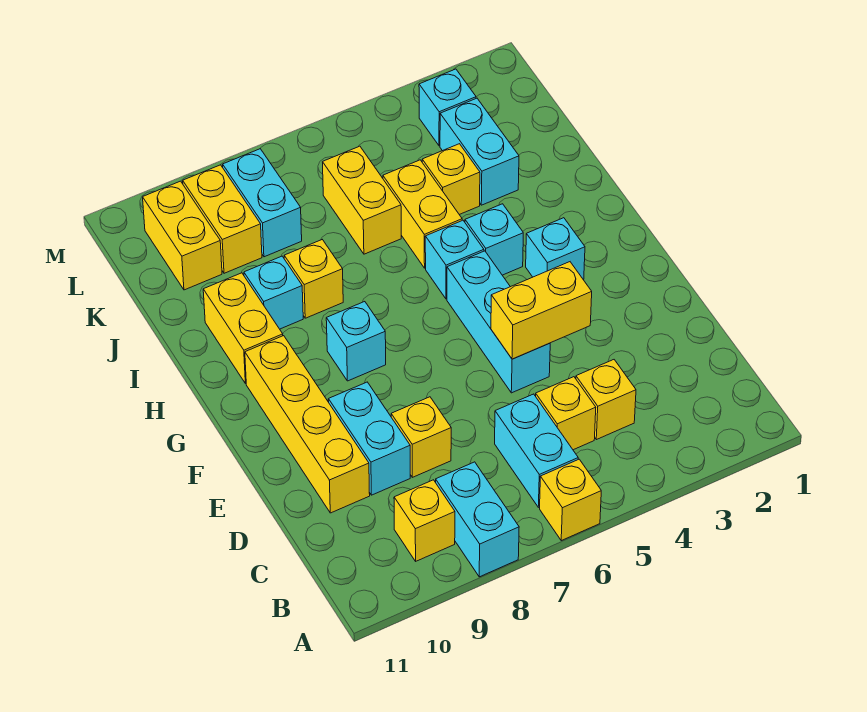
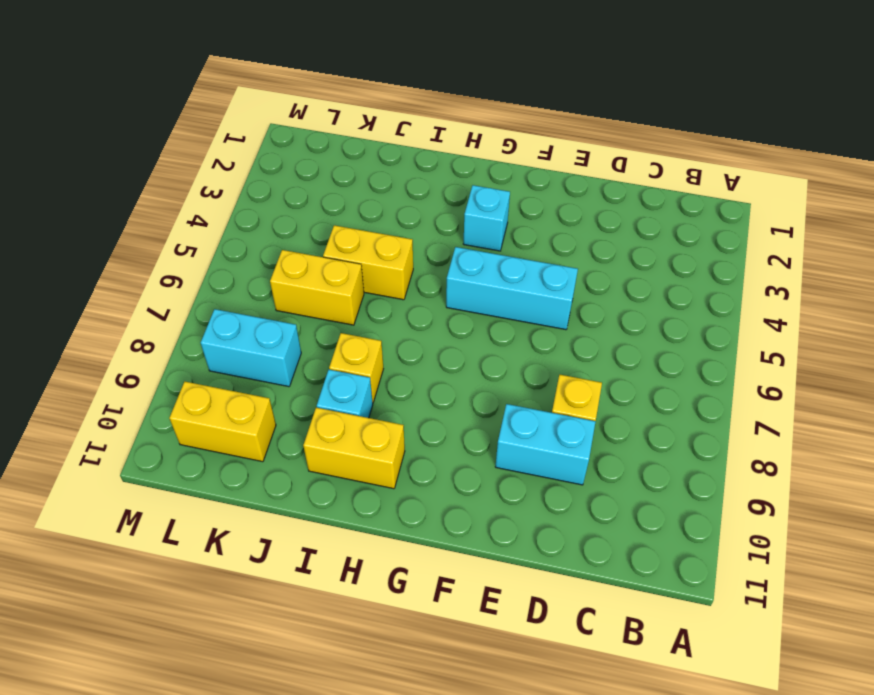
none -> yellow brick A6 level 1
none -> cyan brick A8:B8 level 1
none -> cyan brick B6:C6 level 1

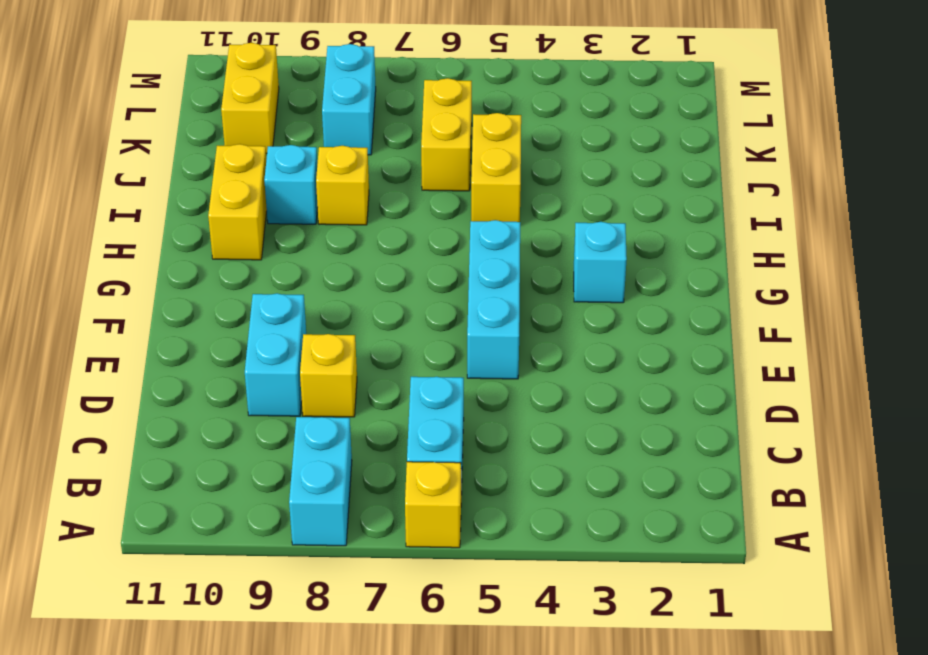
none -> yellow brick B9 level 1
none -> yellow brick C4 level 1
none -> yellow brick C5 level 1

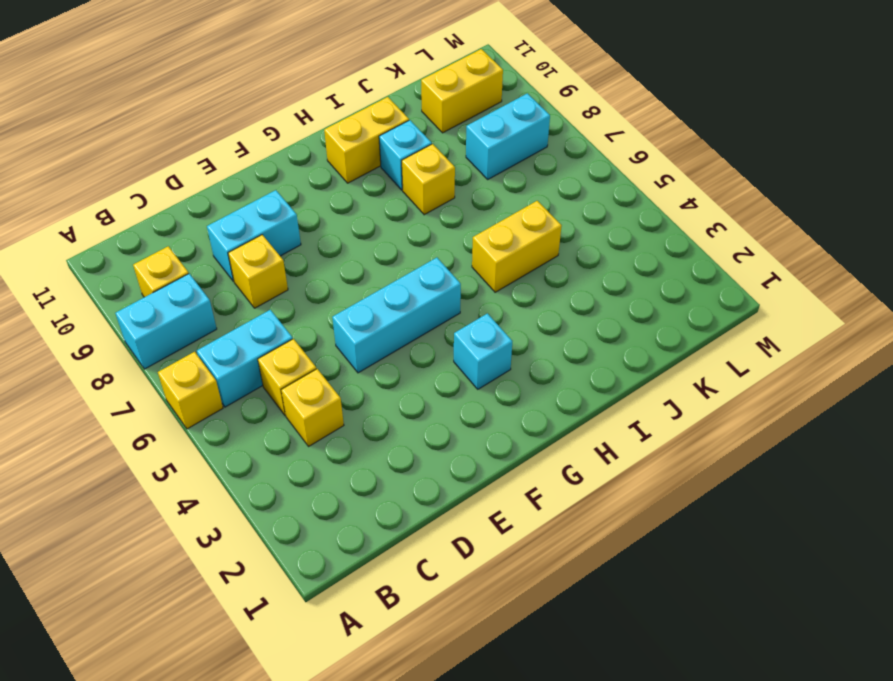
none -> yellow brick D10:G10 level 1
none -> cyan brick G8 level 1
none -> cyan brick H4 level 1

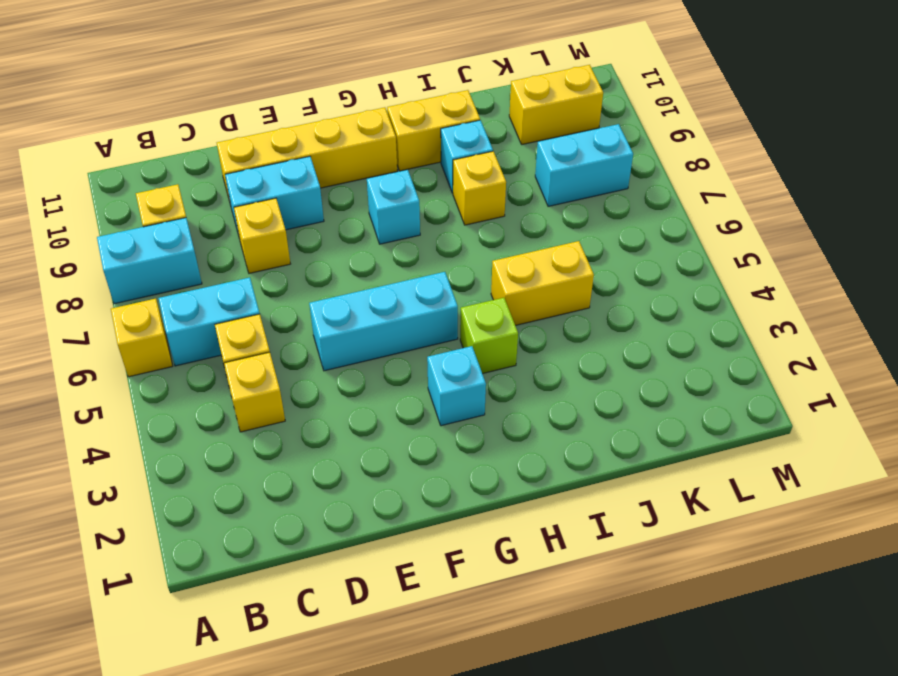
lime brick H4 level 1 -> cyan brick H4 level 1
none -> cyan brick H5 level 1
none -> cyan brick J3:K3 level 1
none -> yellow brick J4 level 1

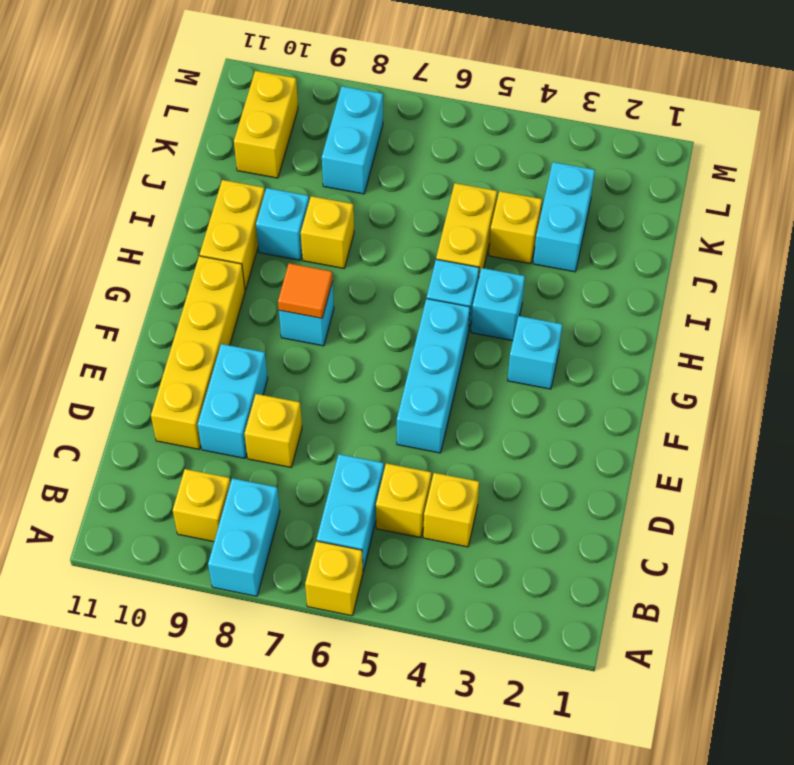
orange tile G8 level 2 -> none
none -> yellow brick J6:K6 level 1
none -> yellow brick K9:L9 level 1
none -> cyan brick L3 level 1

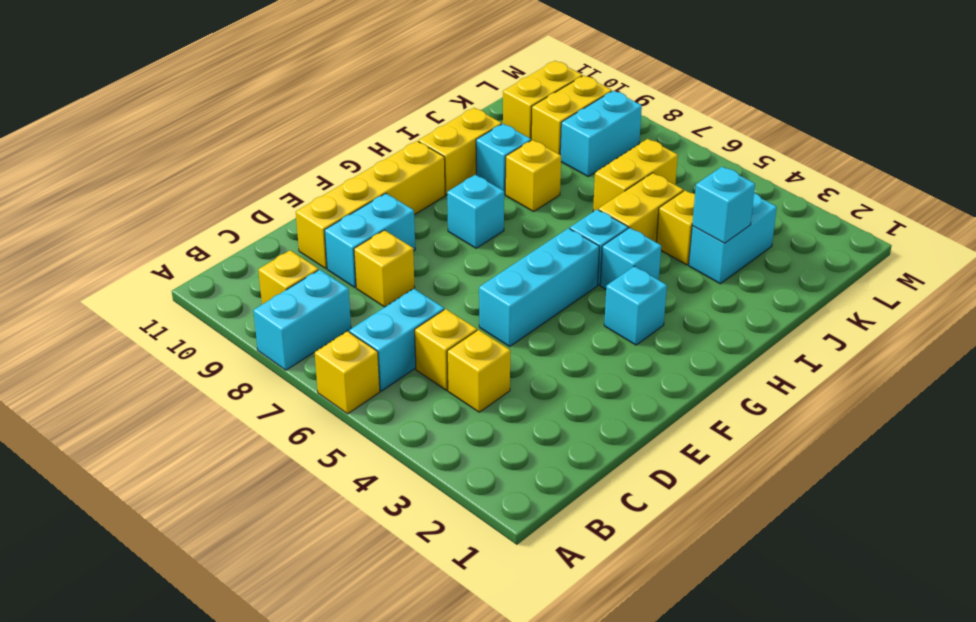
cyan brick J3 level 2 -> cyan brick L3 level 1
none -> yellow brick E4:E5 level 2

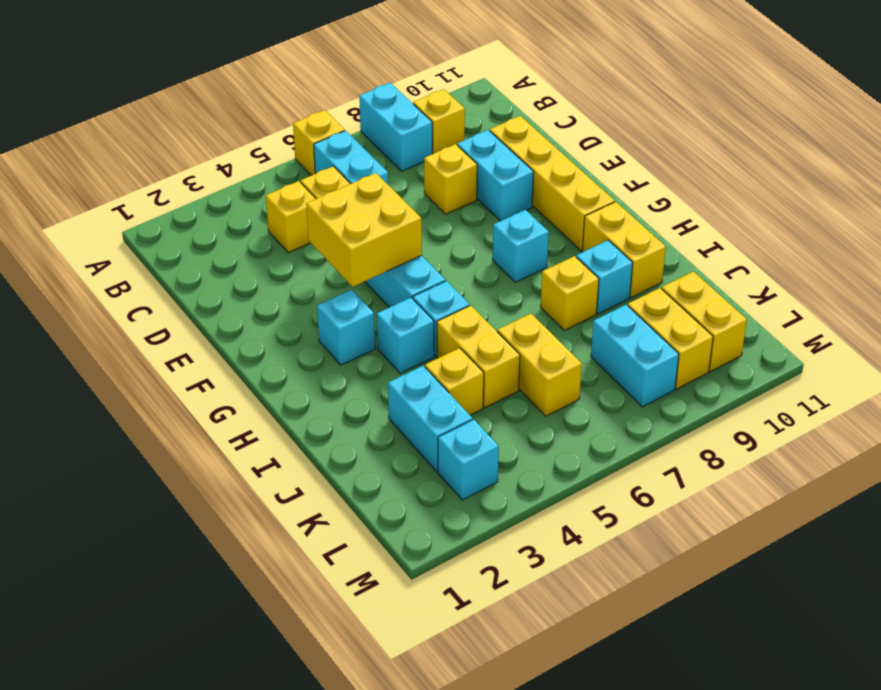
yellow brick E4:F5 level 2 -> yellow brick E4:E5 level 2

